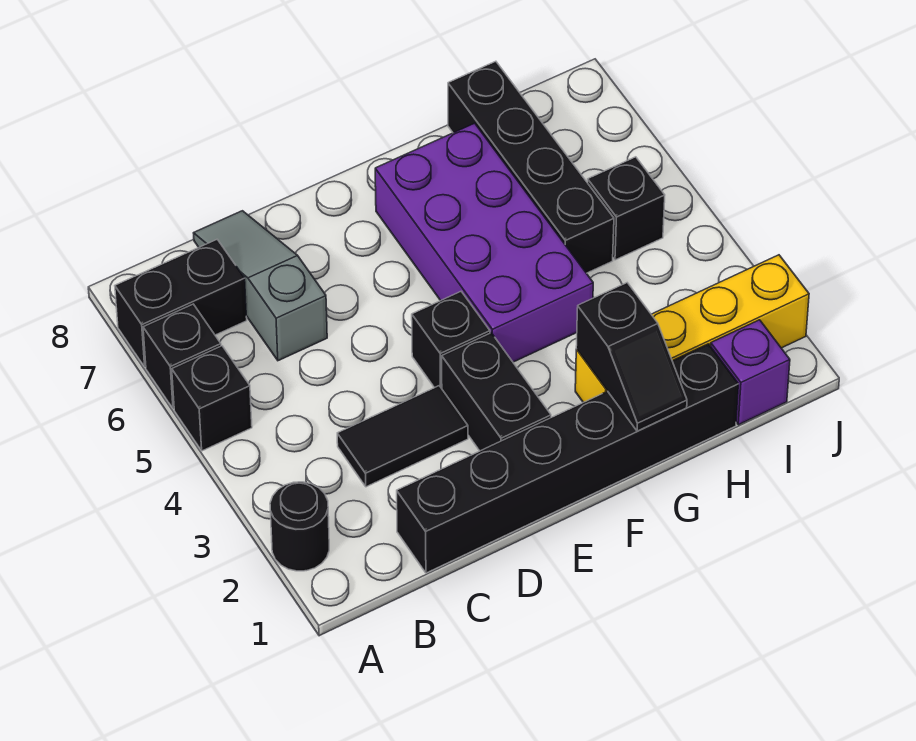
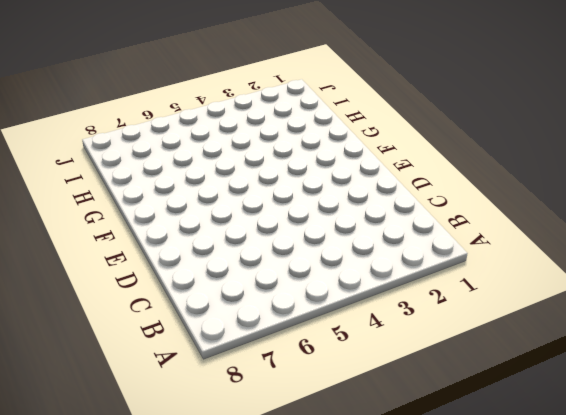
none -> black round brick A2 level 1
none -> black brick A5 level 1
none -> black brick A6 level 1

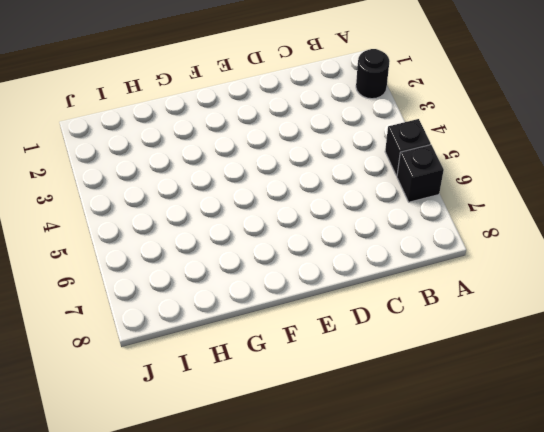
none -> black brick A7:B7 level 1
none -> black brick C1:H1 level 1
none -> black tile C3:D3 level 1

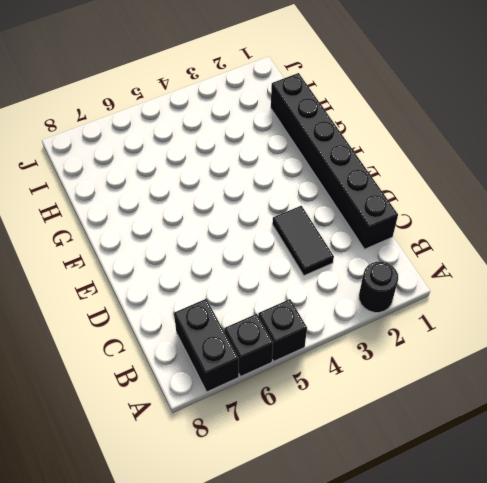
none -> grey slope C6:C8 level 1 top 6
none -> black brick E2:E3 level 1
none -> black brick E4 level 1

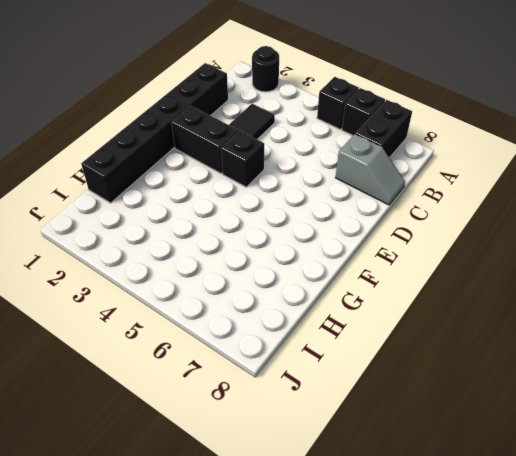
grey slope C7:C8 level 1 top 7 -> grey slope C6:C8 level 1 top 6
none -> purple brick F4:G7 level 1
none -> yellow brick G2:J2 level 1
none -> black brick H5:H8 level 1

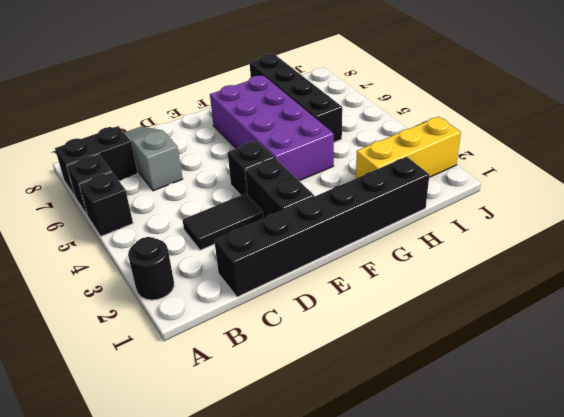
yellow brick H2:J2 level 1 -> yellow brick G2:J2 level 1
none -> purple brick I1 level 1
none -> black brick I5 level 1
none -> black slope G1:G2 level 2 top 2

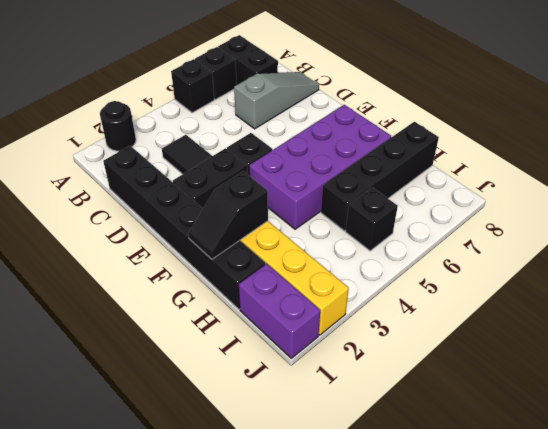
purple brick I1:J1 level 1 -> purple brick I1 level 1

